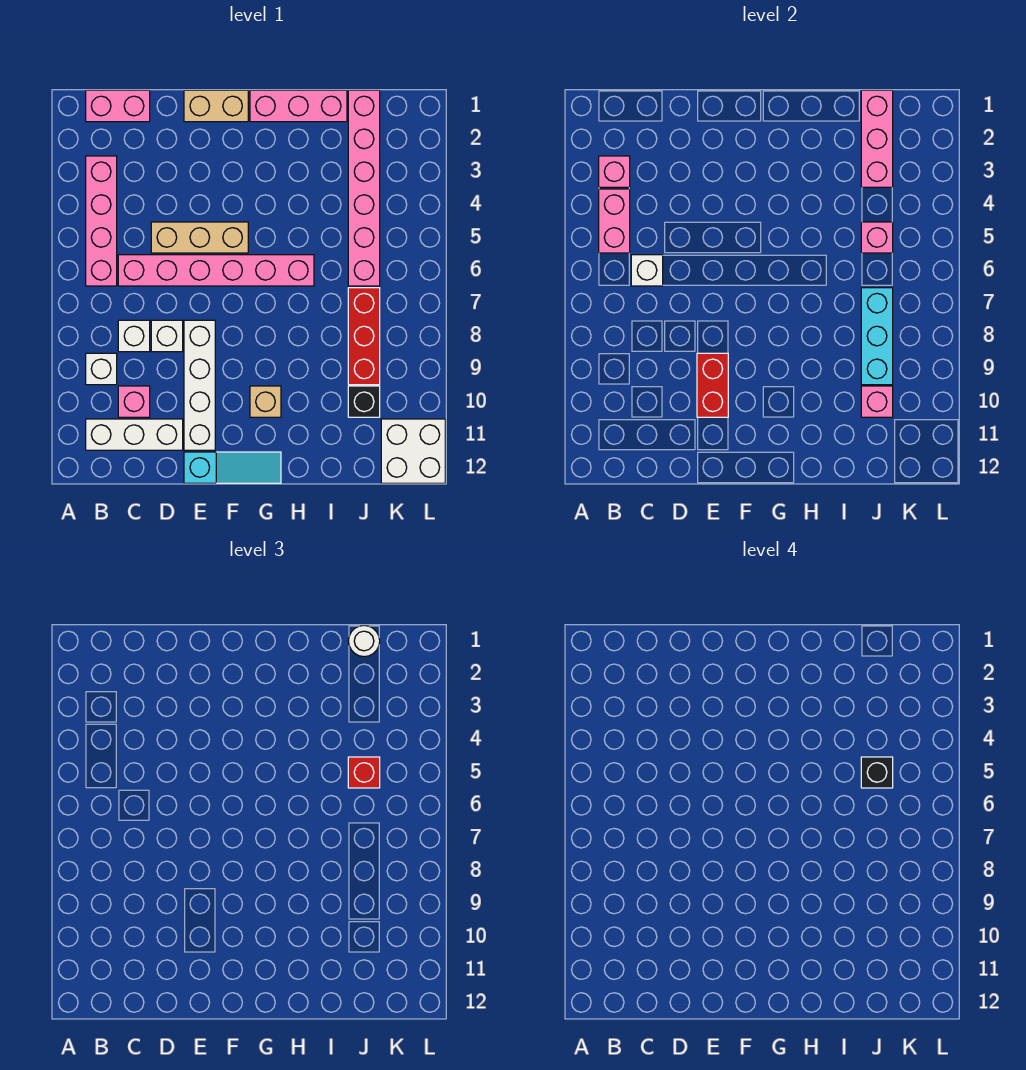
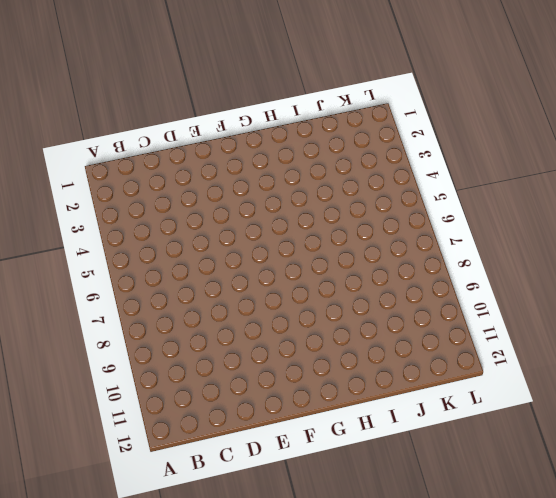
none -> pink brick B1:C1 level 1
none -> pink brick B3:B6 level 1
none -> white brick B9 level 1

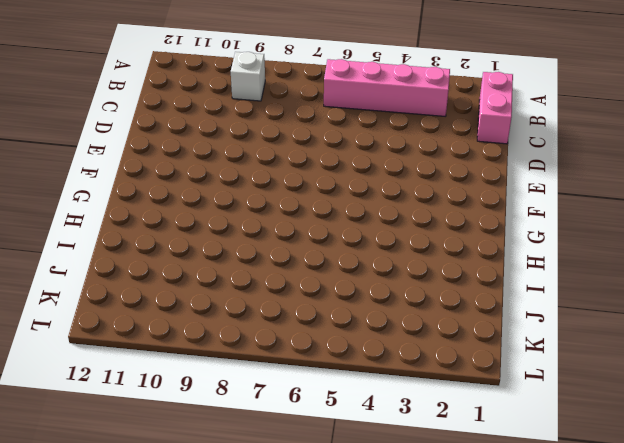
none -> white brick B11:D11 level 1
none -> pink brick C6:H6 level 1
none -> white brick C8 level 1

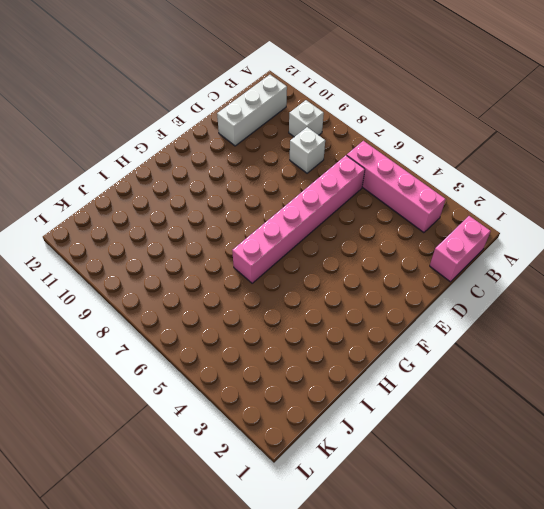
none -> pink brick C10 level 1
none -> tan brick D5:F5 level 1
none -> white brick D8 level 1

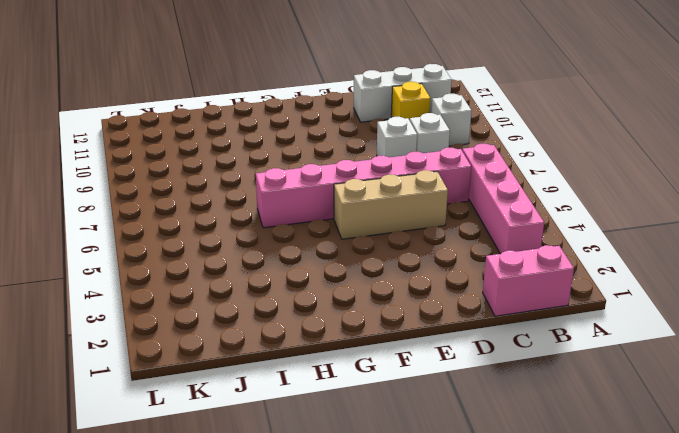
yellow brick C10 level 1 -> pink brick C10 level 1
none -> tan brick E1:F1 level 1
none -> white brick E8:E11 level 1
none -> cyan slope E12:G12 level 1 top E

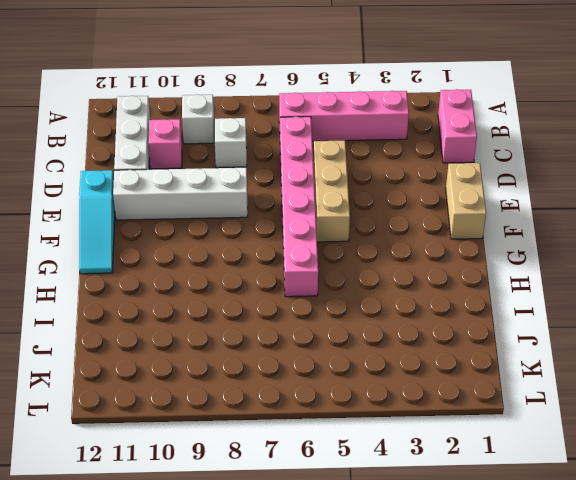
none -> white brick D8 level 1
none -> pink brick G1:I1 level 1
none -> tan brick G10 level 1

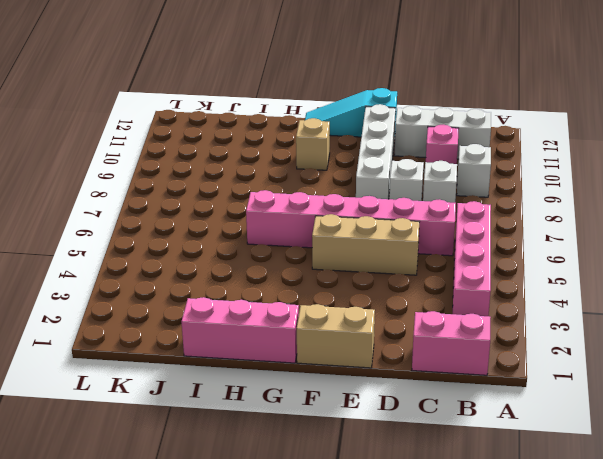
none -> pink brick J1:J6 level 1
none -> red brick J7:J9 level 1
none -> black brick J10 level 1

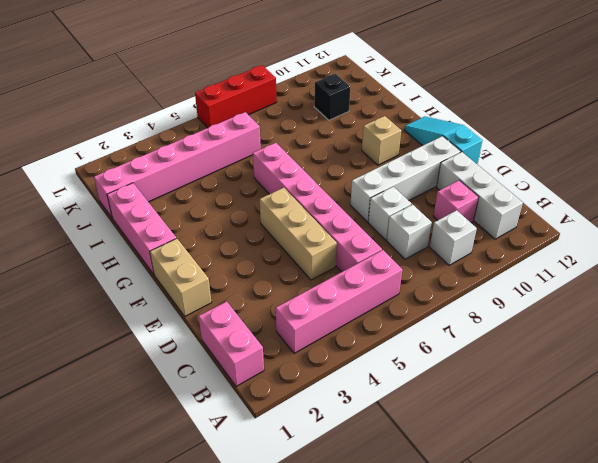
red brick L6:L8 level 1 -> red brick J7:J9 level 1
none -> white brick K11:L12 level 1
none -> pink brick B3 level 2
none -> pink brick B4:B5 level 2

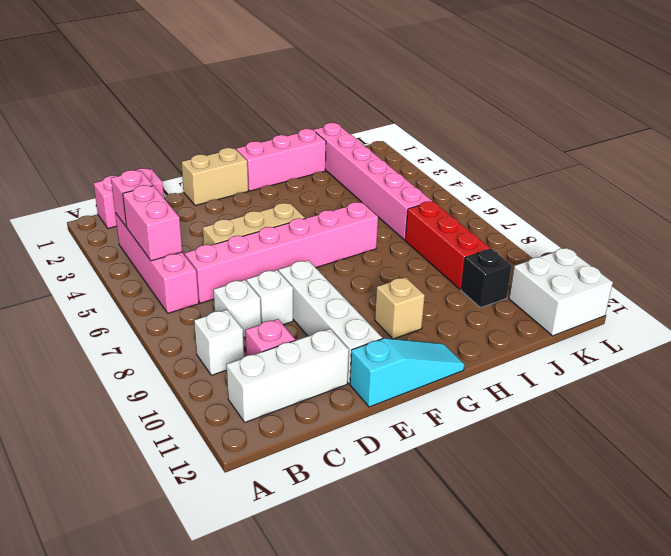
none -> white brick C6 level 2
none -> red brick E9:E10 level 2
none -> pink brick J1:J3 level 2

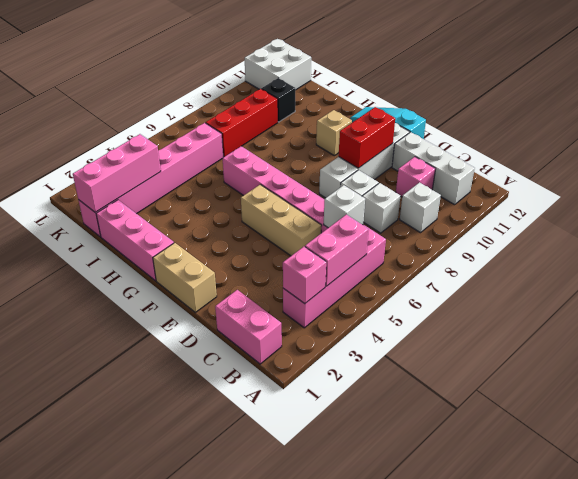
none -> pink brick J5 level 2
none -> cyan brick J7:J9 level 2
none -> pink brick J10 level 2

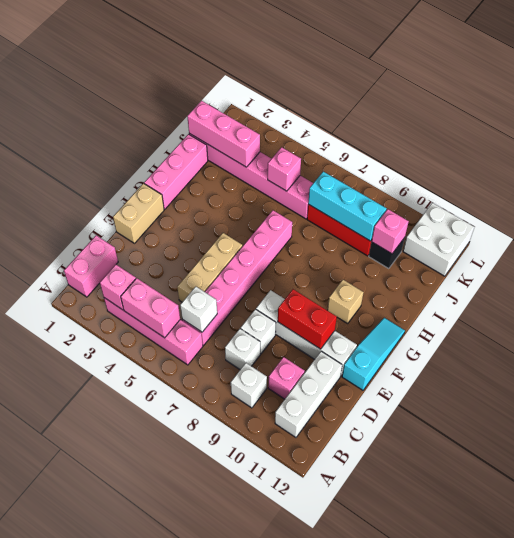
none -> white round brick J1 level 3
none -> red brick J5 level 3
none -> black brick J5 level 4

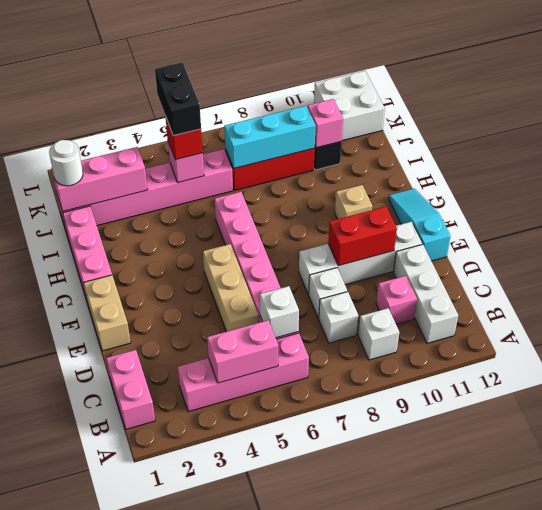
black brick J5:K5 level 4 -> black brick J5 level 4
none -> pink brick B3 level 2

